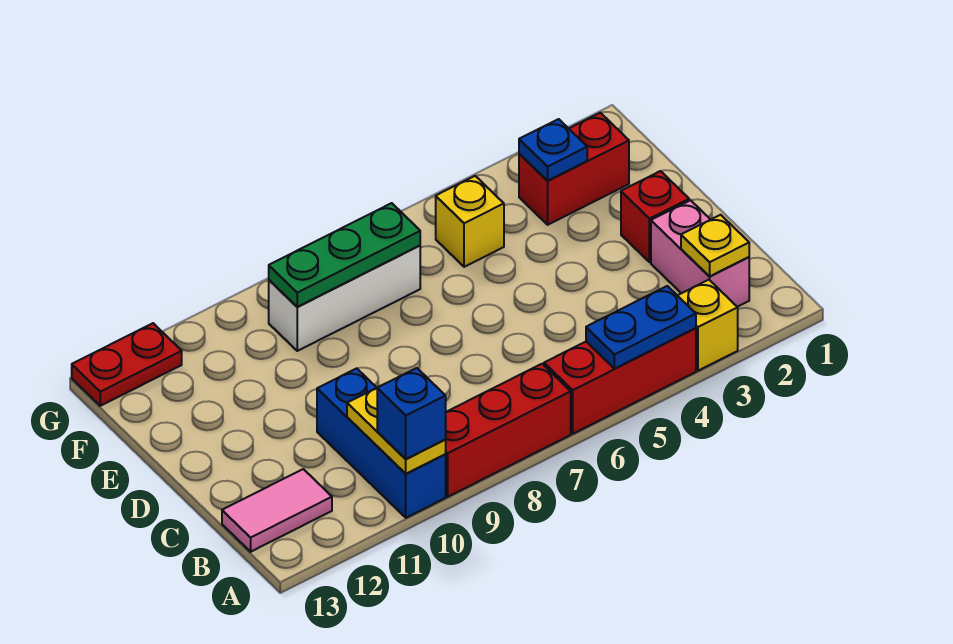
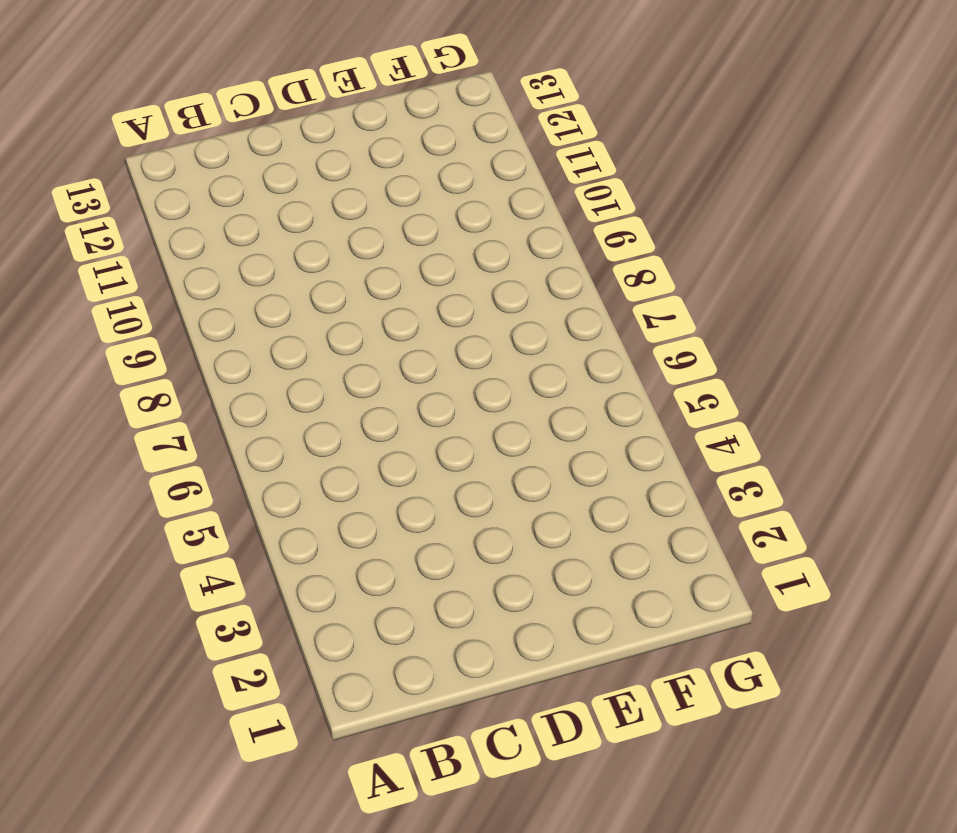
none -> yellow brick A3 level 1
none -> red brick A4:A6 level 1
none -> red brick A7:A9 level 1

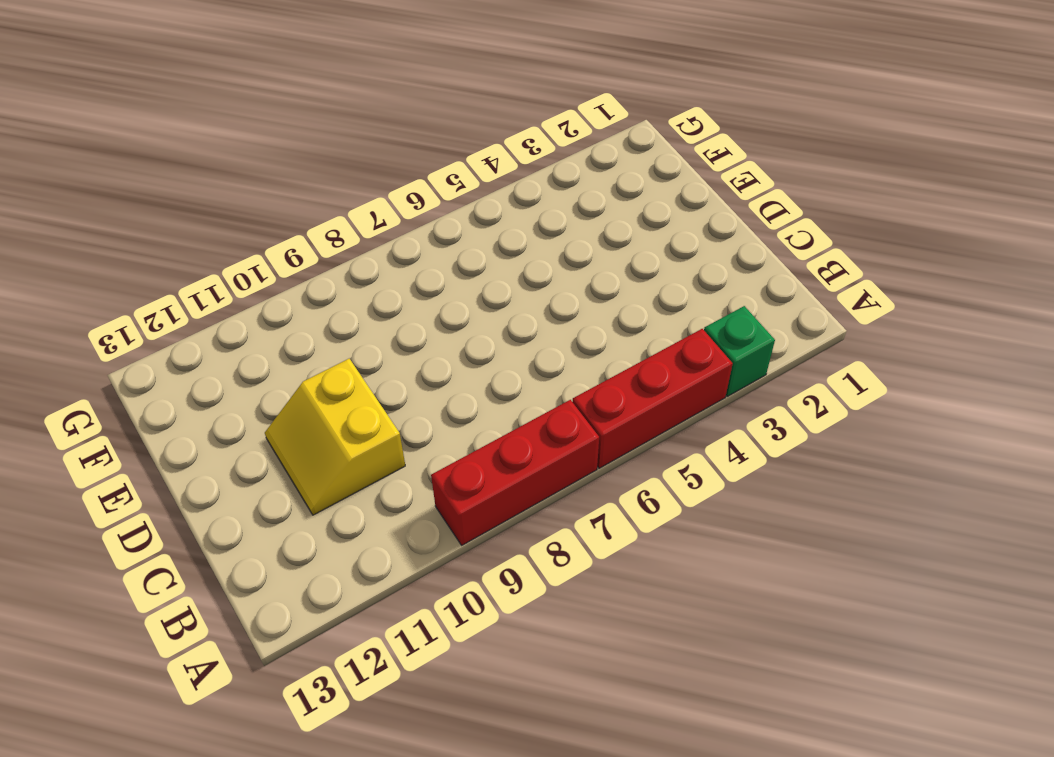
green brick A3 level 1 -> yellow brick A3 level 1
yellow slope C10:D11 level 1 top 10 -> blue brick A10:C10 level 1
none -> pink brick B2:C2 level 1
none -> pink tile B12:B13 level 1
none -> red brick D2 level 1

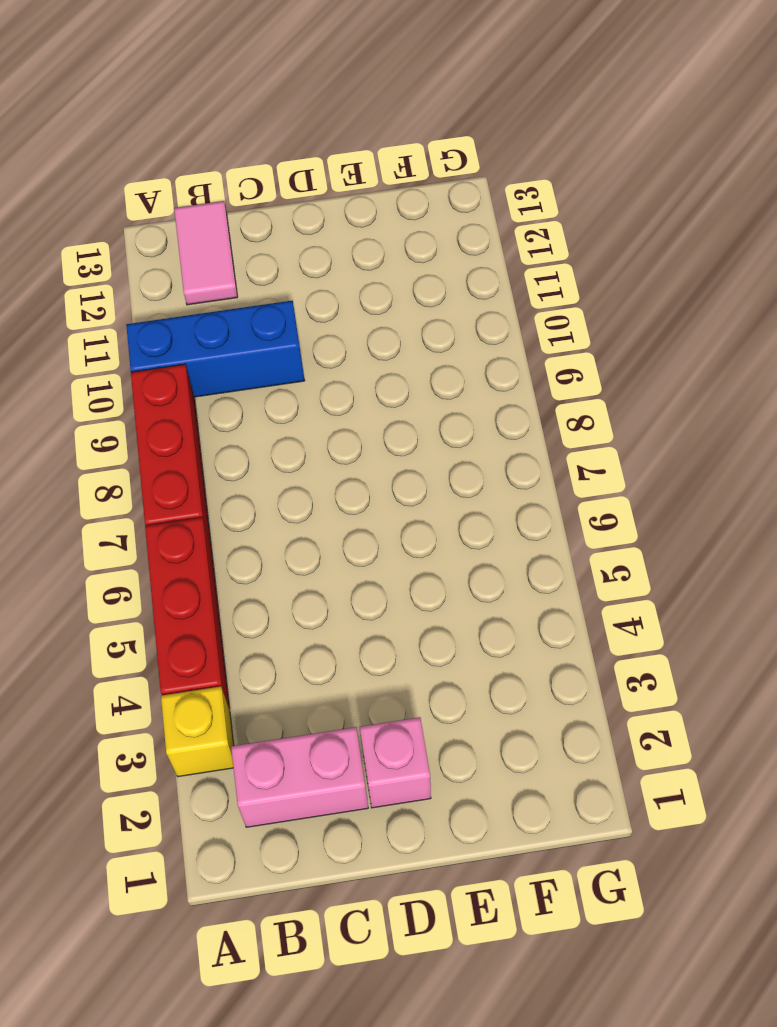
pink brick D2 level 1 -> red brick D2 level 1
none -> red brick F2:F3 level 1
none -> yellow brick F5 level 1
none -> white brick F7:F9 level 1

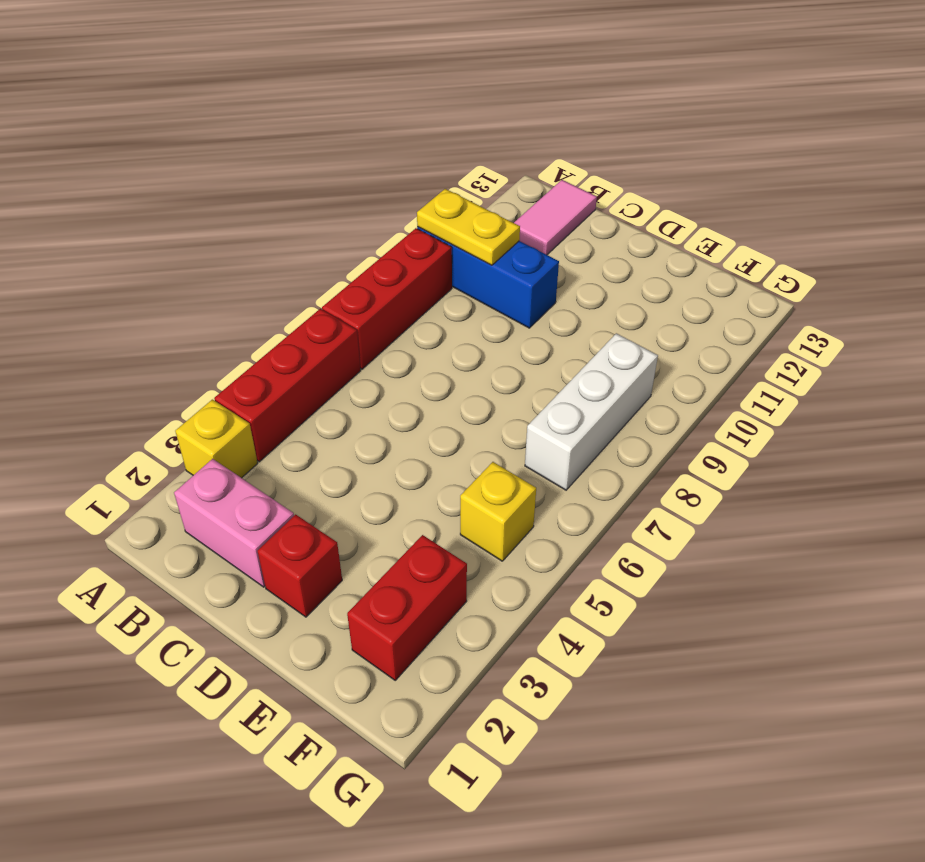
none -> red plate G12:G13 level 1
none -> blue plate A4:A5 level 2
none -> yellow plate B2 level 2

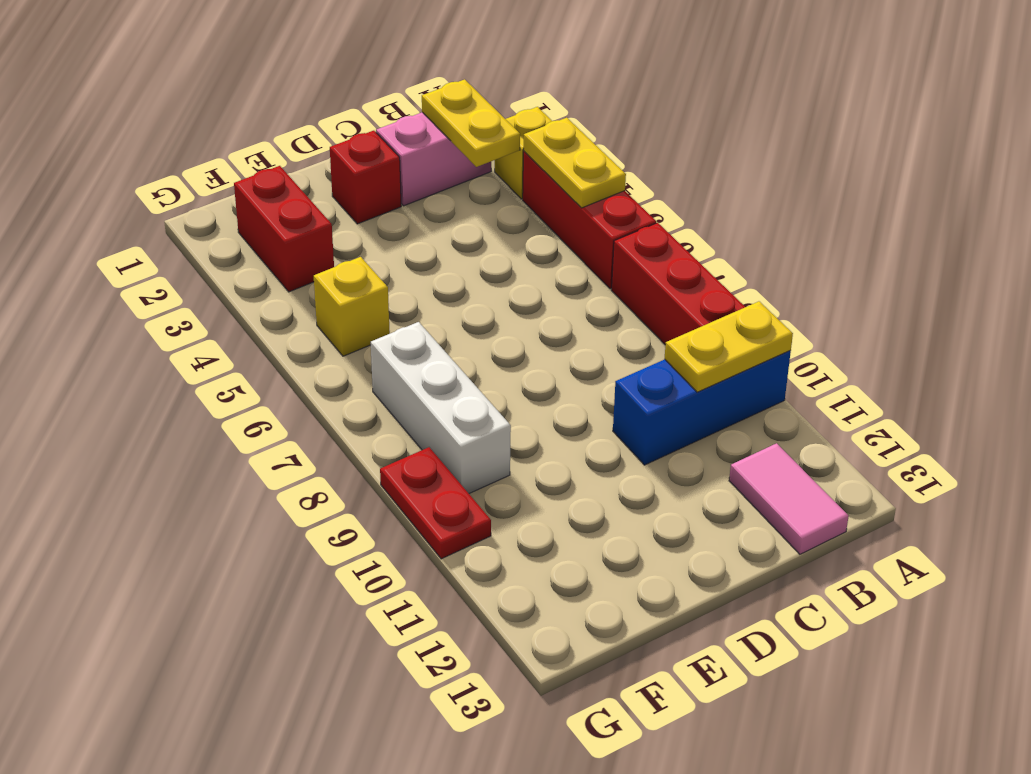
yellow plate A4:A5 level 2 -> blue plate A4:A5 level 2
yellow plate B2:B3 level 2 -> yellow plate B2 level 2
red plate G9:G10 level 1 -> red plate G12:G13 level 1
none -> blue plate F3 level 2
none -> green plate F7:F9 level 2
none -> blue brick A10 level 3

